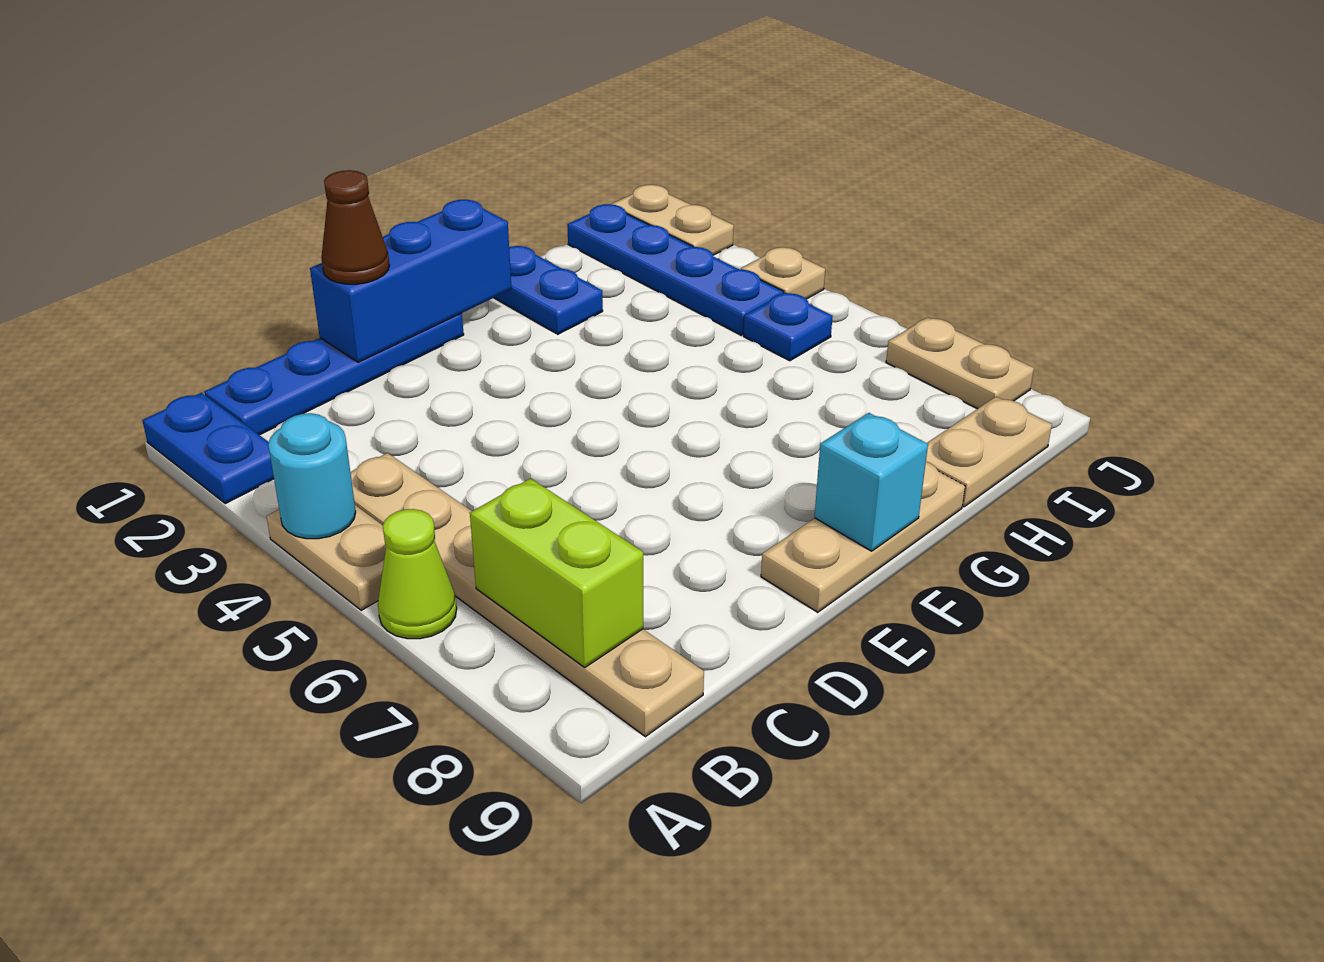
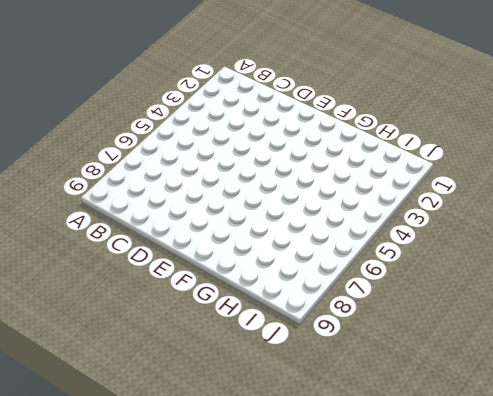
none -> blue plate A1:A2 level 1
none -> tan plate A4:A5 level 1
none -> lime cone A6 level 1

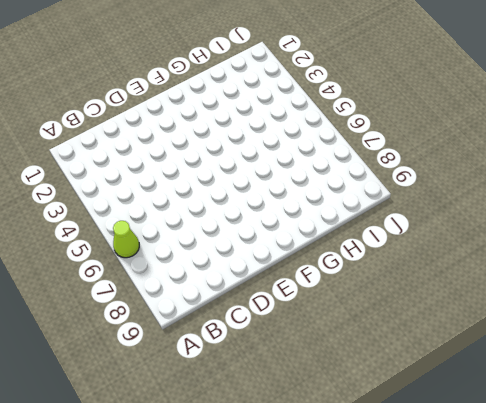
none -> blue plate A1:A2 level 1
none -> tan plate A4:A5 level 1
none -> blue plate B1:E1 level 1

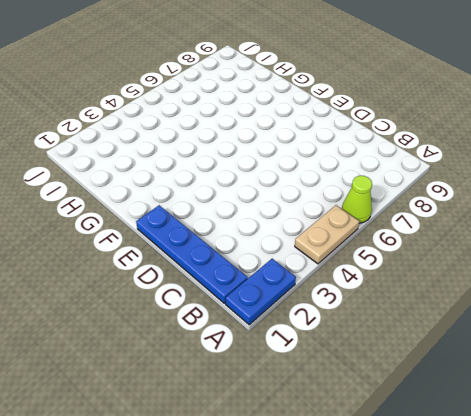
none -> tan plate B4:B9 level 1
none -> tan plate E9:G9 level 1
none -> blue plate G1:G2 level 1

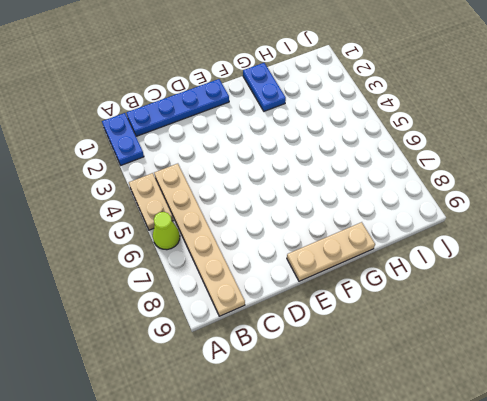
none -> tan plate H9:I9 level 1
none -> blue plate I1:I4 level 1
none -> blue plate I5 level 1

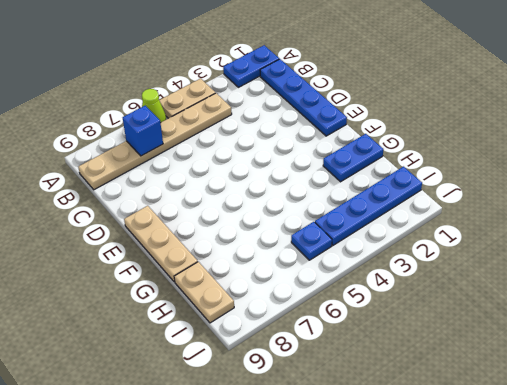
blue brick B7 level 2 -> lime brick B7:B8 level 2
none -> tan plate J1:J2 level 1
none -> tan plate J4 level 1
none -> tan plate J7:J8 level 1

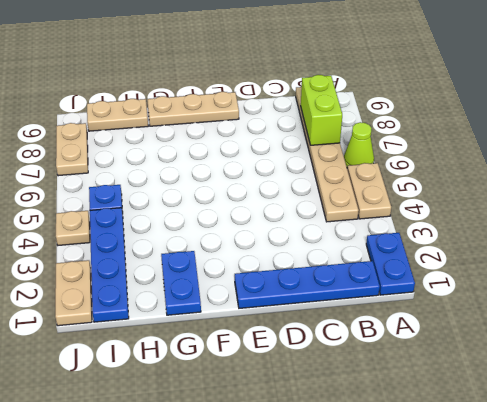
none -> cyan round brick A4 level 2
none -> blue brick D1:F1 level 2
none -> cyan brick F9 level 2

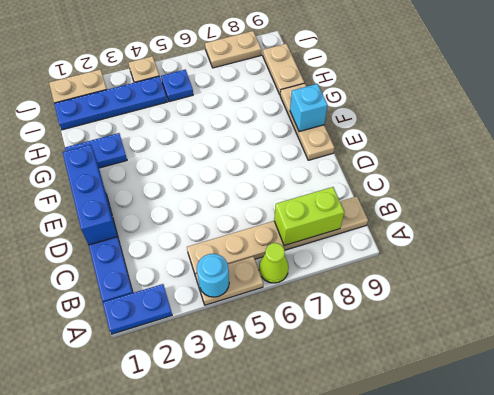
none -> brown cone D1 level 3

